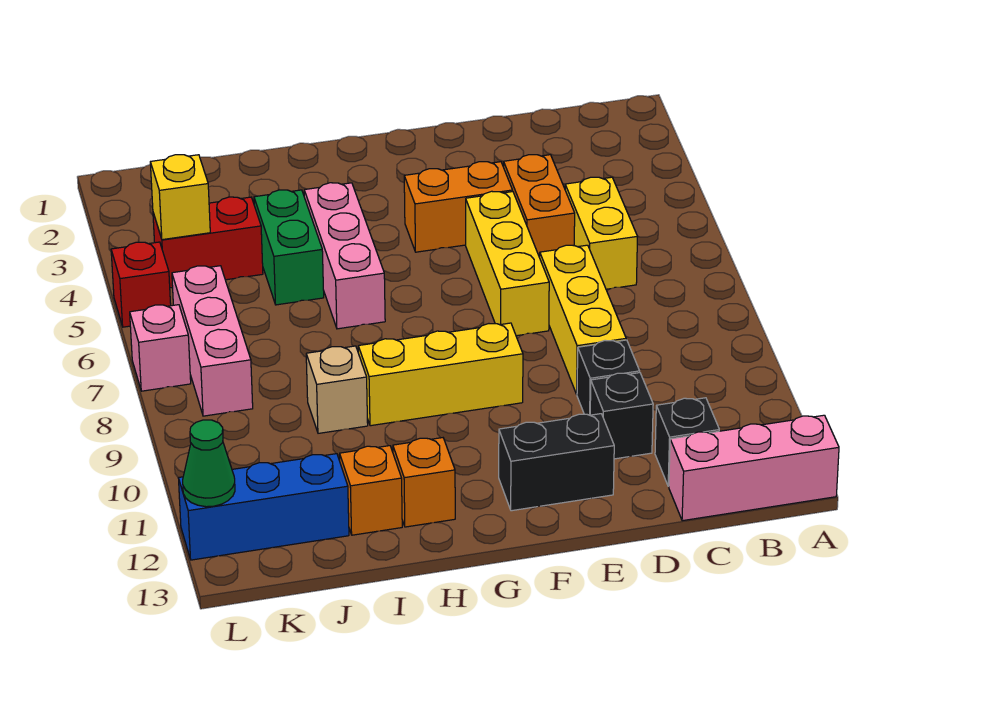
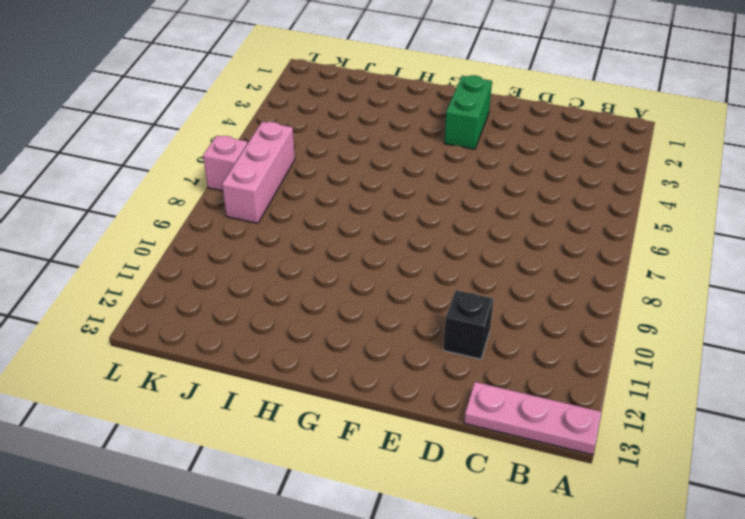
pink plate A13:C13 level 1 -> pink brick A13:C13 level 1
green brick F2:F3 level 1 -> green brick I4:I5 level 1
none -> yellow brick C5:C6 level 1
none -> black brick C12 level 1
none -> orange brick D4:D5 level 1

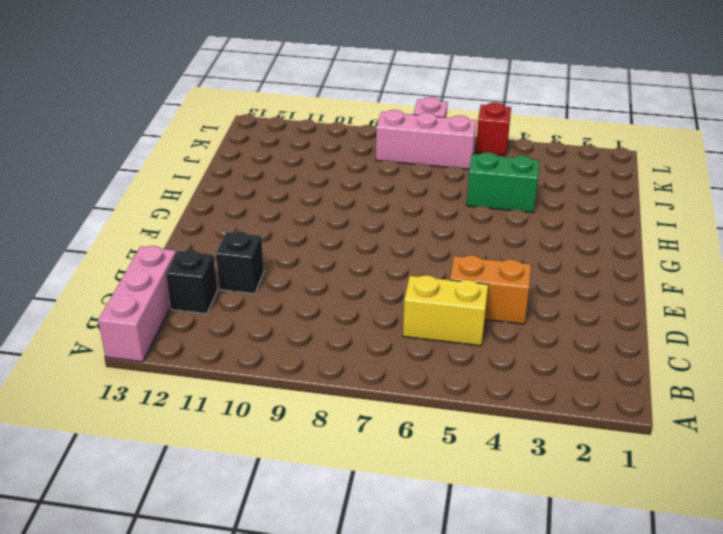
none -> yellow brick D7:D9 level 1
none -> black brick D10 level 1
none -> orange brick E4:F4 level 1

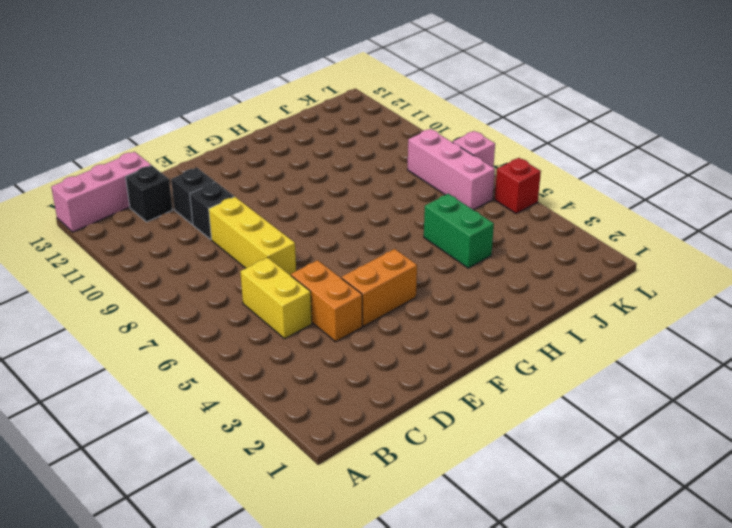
none -> yellow brick E5:E7 level 1
none -> black brick E12:F12 level 1
none -> yellow brick F9:H9 level 1

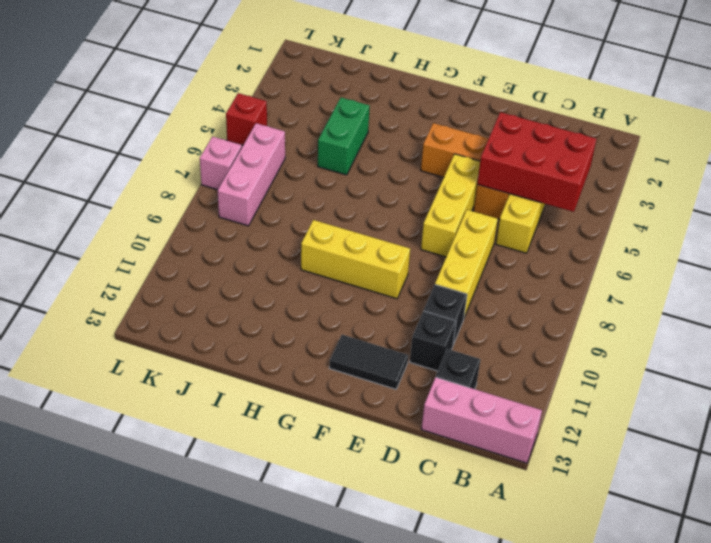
red brick B4:D5 level 2 -> none
black tile E12:F12 level 1 -> black brick E12:F12 level 1
none -> pink brick H4:H6 level 1
none -> orange brick H12 level 1
none -> tan brick I9 level 1

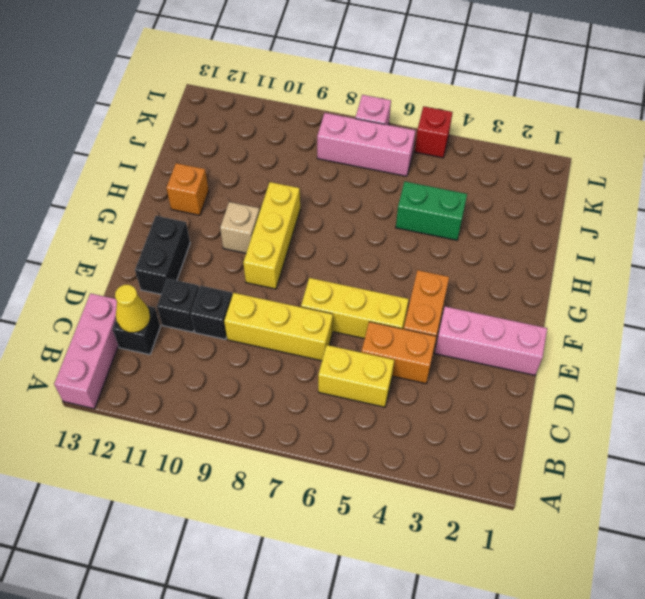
yellow cone C12 level 2 -> none
pink brick E1:E3 level 1 -> pink brick H4:H6 level 1
tan brick G10 level 1 -> tan brick I9 level 1
none -> orange brick I12 level 1
none -> red brick J4:K4 level 1
none -> blue brick J12:L12 level 1

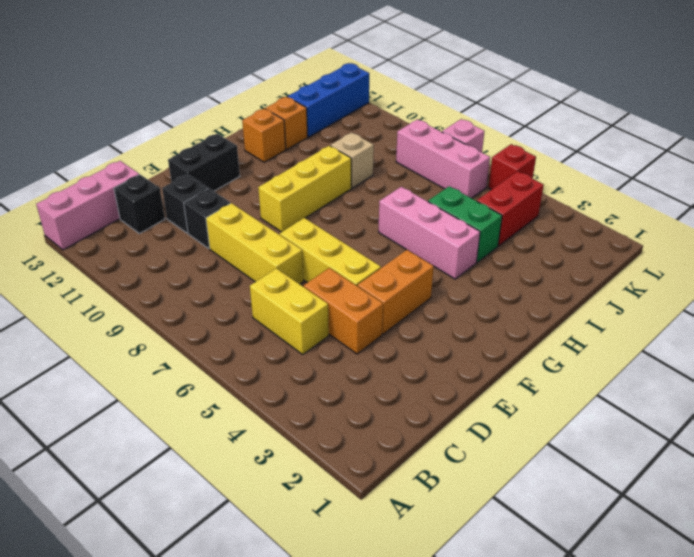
none -> yellow brick K4 level 2
none -> green cone L12 level 2

